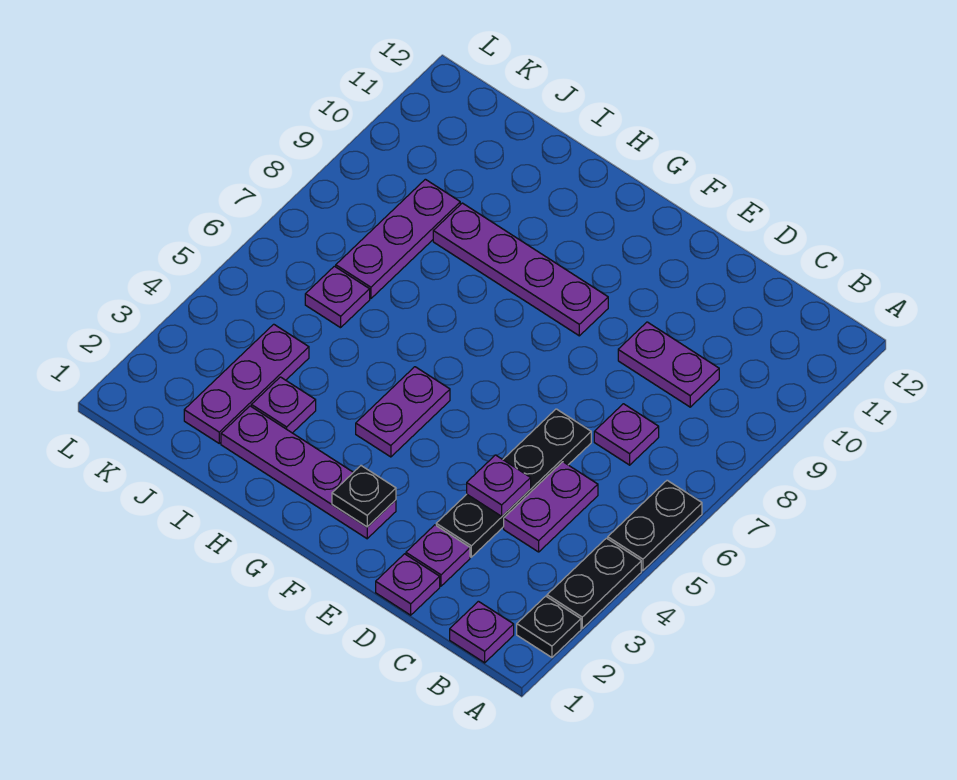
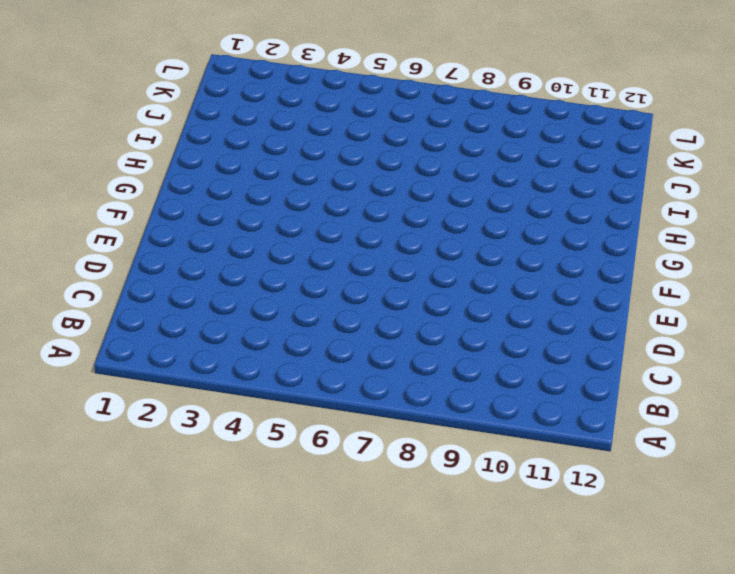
none -> black plate A2 level 1
none -> black plate A3:A4 level 1
none -> black plate A5:A6 level 1

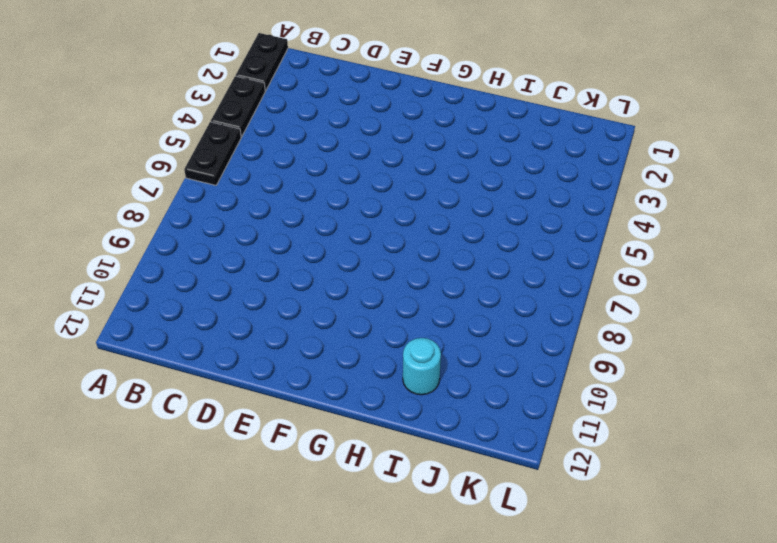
black plate A1:A2 level 1 -> black plate A2 level 1
cyan round brick I11 level 1 -> none
none -> purple plate B1 level 1
none -> purple plate C4:C5 level 1
none -> purple plate C7 level 1

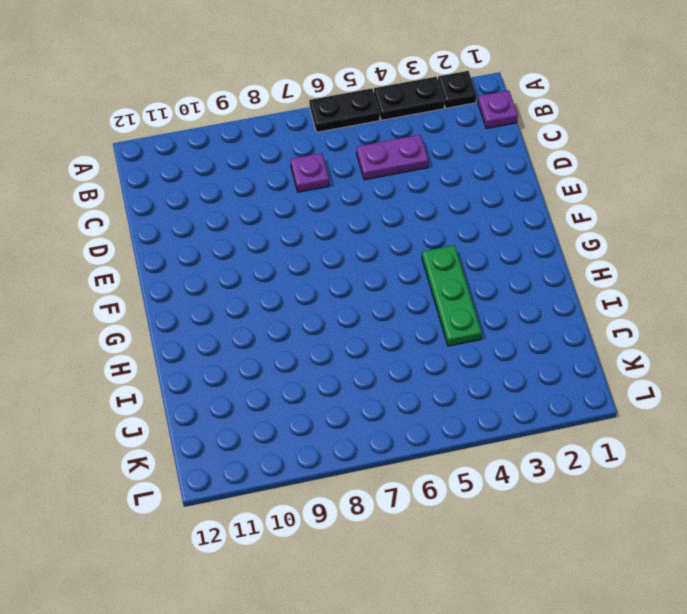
green plate G4:I4 level 1 -> purple plate G4:G5 level 1
none -> purple plate C9:D9 level 1
none -> purple plate D1 level 1
none -> purple plate D2 level 1

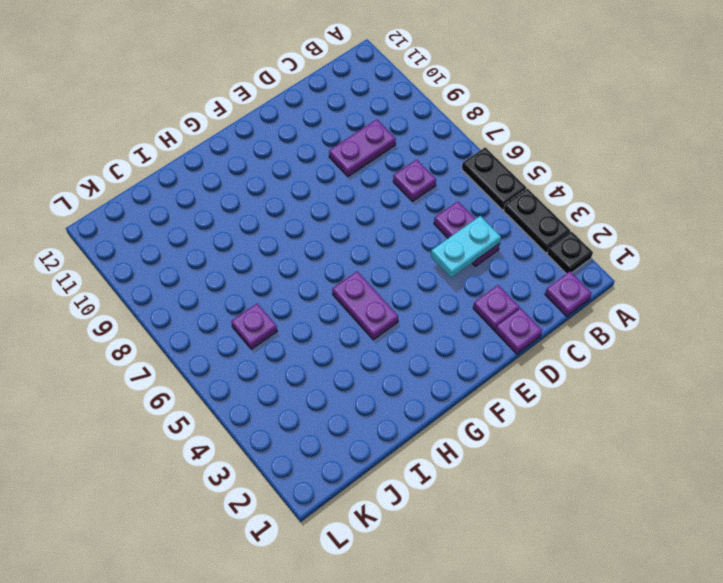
cyan plate C4:D4 level 2 -> purple plate D4 level 2
none -> black plate D3:D6 level 1
none -> purple plate F2:I2 level 1
none -> purple plate F9:I9 level 1

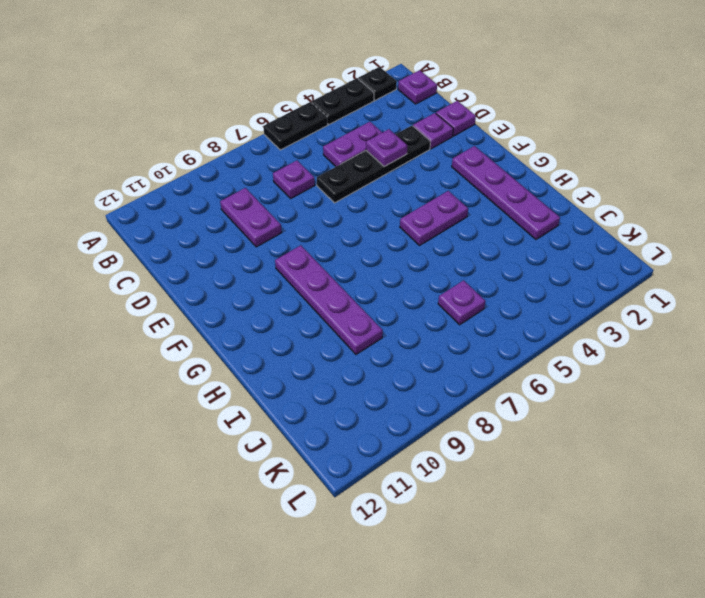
none -> purple plate I3 level 1
none -> purple plate J2:J4 level 1
none -> purple plate J7:J9 level 1

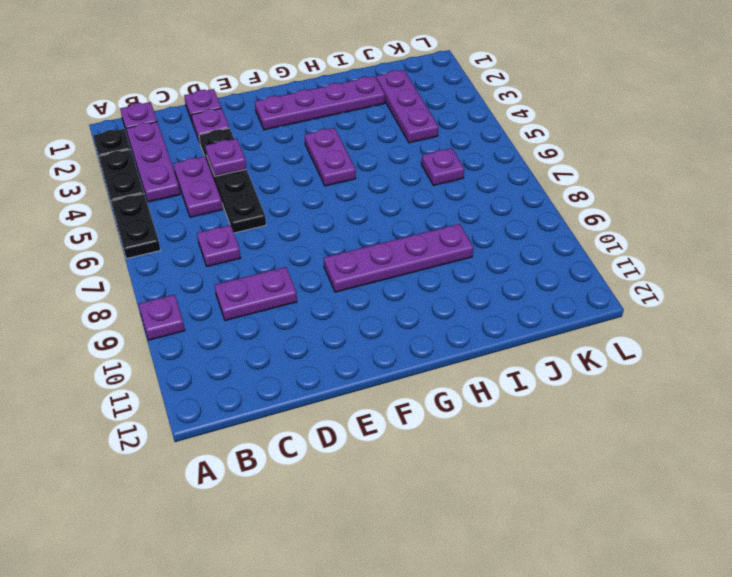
purple plate A9 level 1 -> purple plate I3 level 1
purple plate B2:B4 level 1 -> purple plate J7:J9 level 1
none -> black plate F2 level 2

